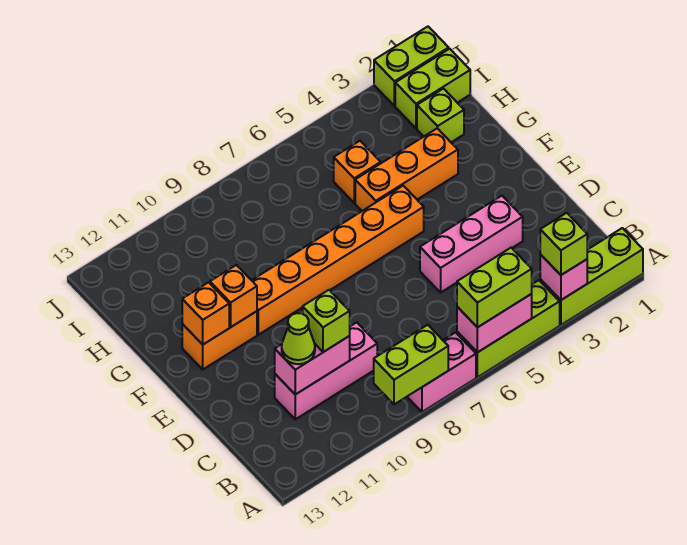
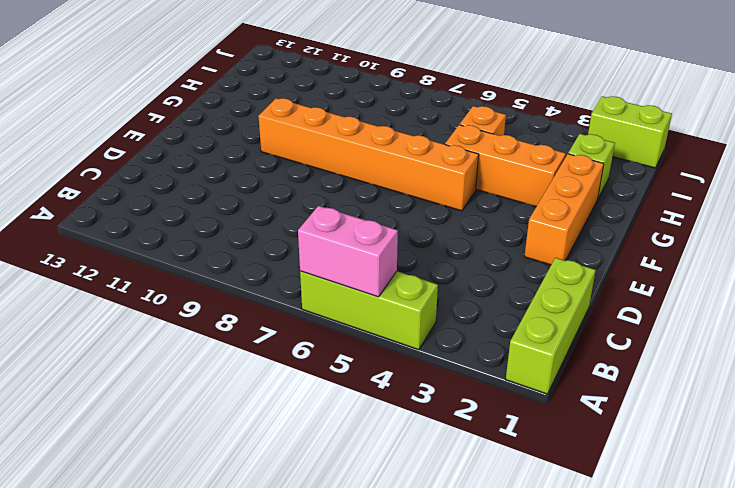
lime brick A1:C1 level 1 -> lime brick A1:A3 level 1
orange brick E2:G2 level 1 -> none
none -> pink brick A7:A8 level 1
none -> pink brick C9:C11 level 1
none -> pink brick D3:D5 level 1

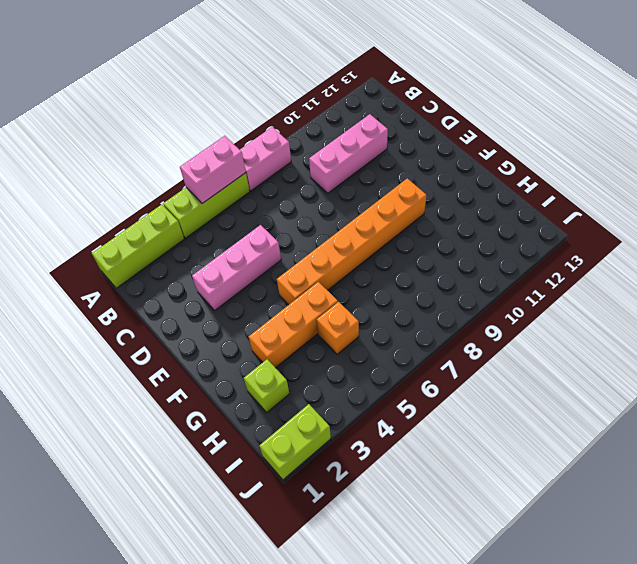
none -> orange brick F11:F12 level 1
none -> lime brick I1:I2 level 1
none -> pink brick A3 level 2

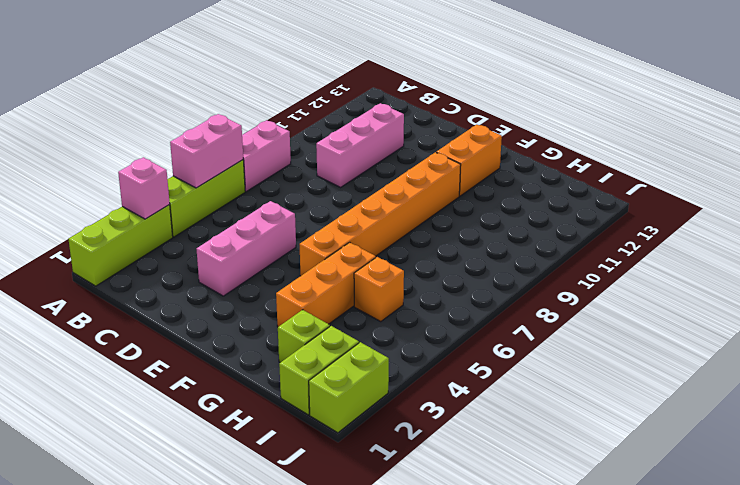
none -> lime brick A8:A9 level 2
none -> pink brick C10:C11 level 2
none -> orange brick F11 level 2

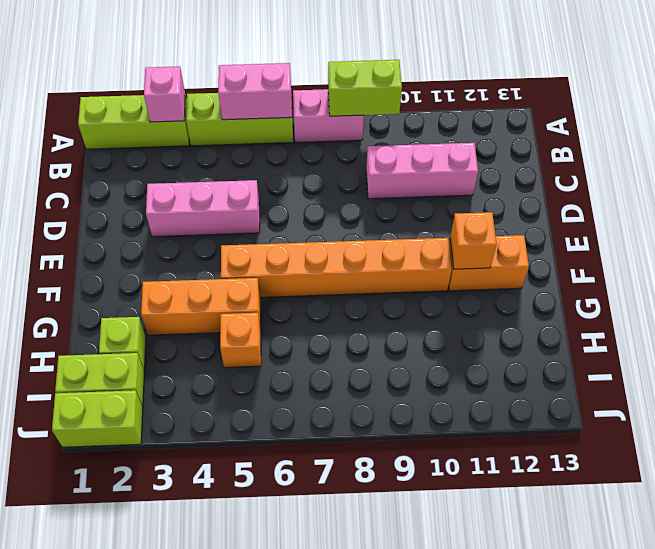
none -> pink brick C10:C11 level 2
none -> orange brick F12 level 2
none -> lime brick A3 level 3

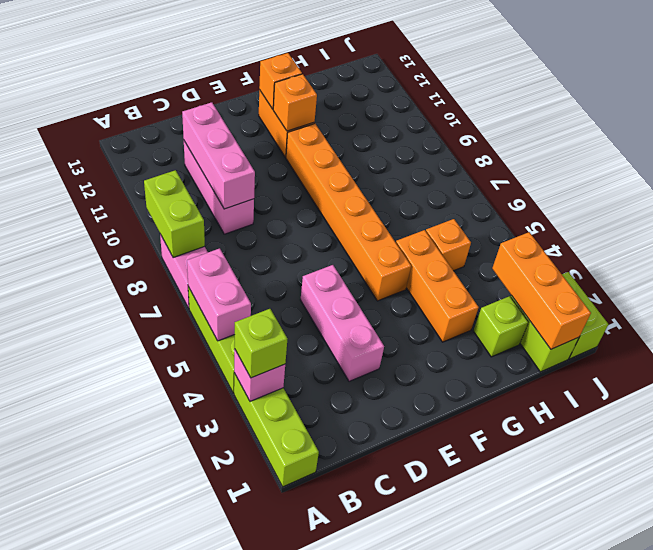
pink brick C9:C11 level 2 -> pink brick C10:C11 level 2
orange brick I1:I3 level 2 -> none
none -> lime brick A5:A6 level 3
none -> lime brick C10 level 3
none -> lime cone C11 level 3

